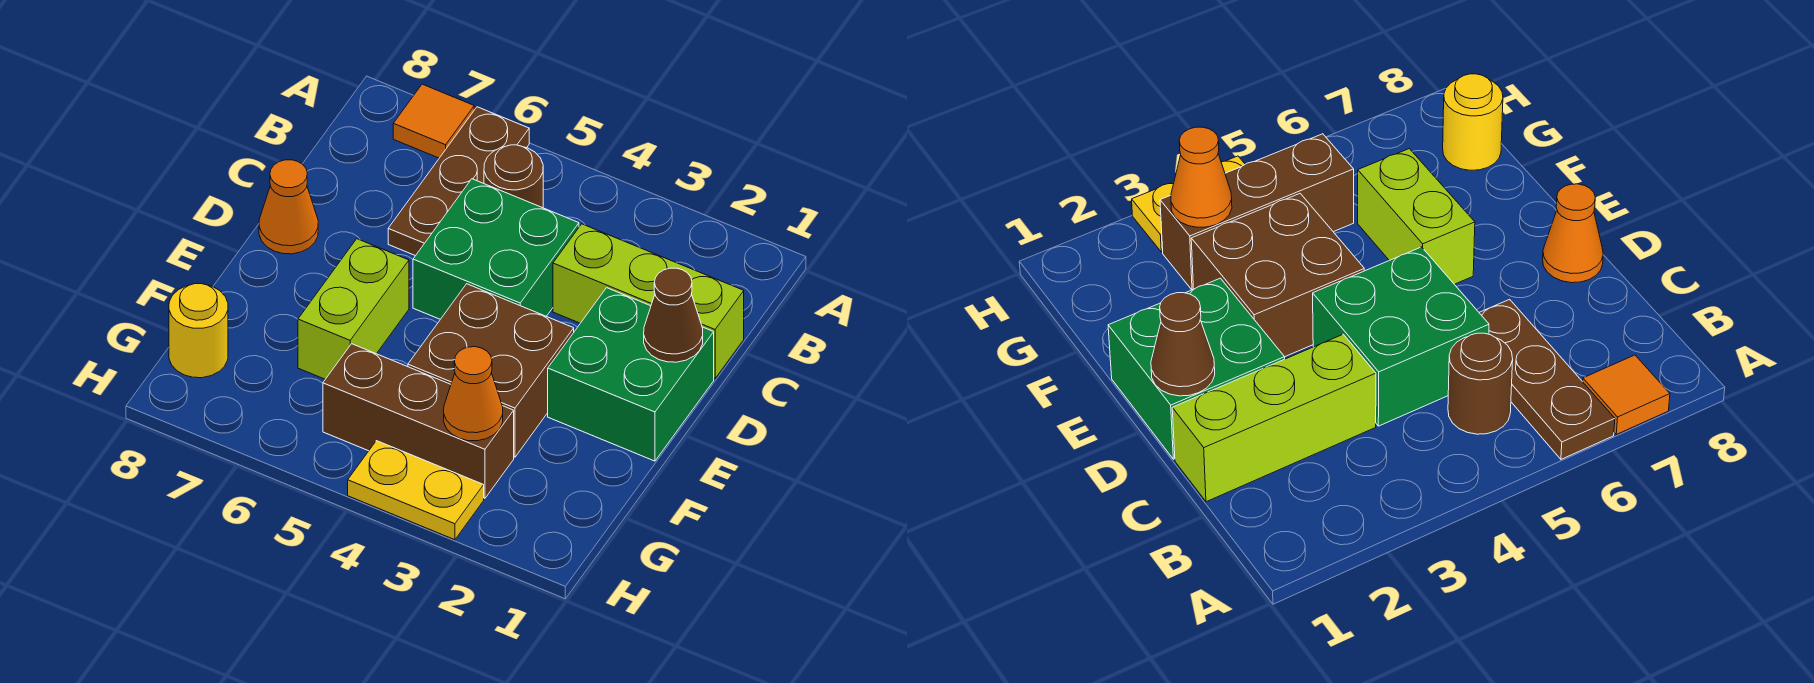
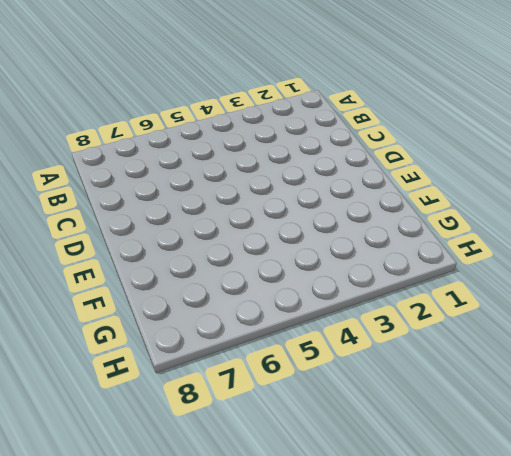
none -> brown plate A6:C6 level 1
none -> orange tile A7 level 1
none -> brown round brick B5 level 1

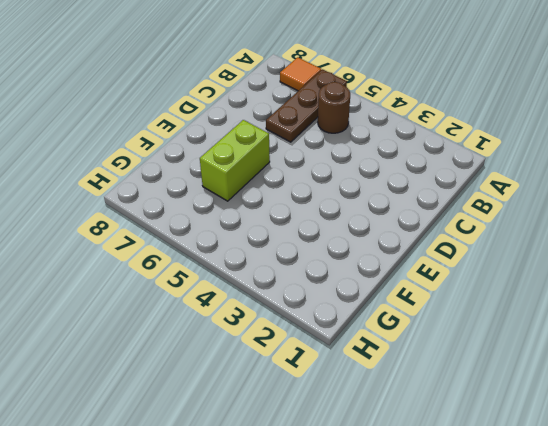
none -> lime brick C1:C3 level 1
none -> green brick C4:D5 level 1
none -> green brick D1:E2 level 1

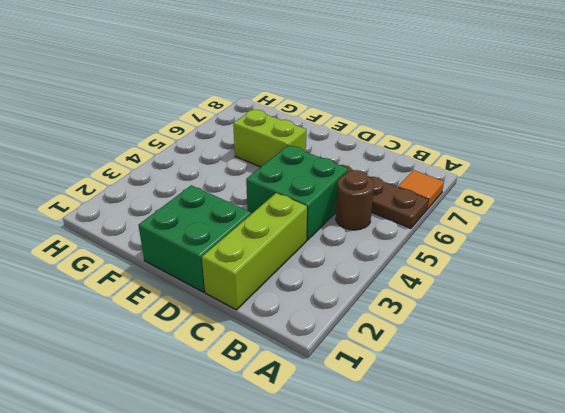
none -> orange cone D8 level 1
none -> brown brick E3:F4 level 1
none -> brown brick G3:G5 level 1

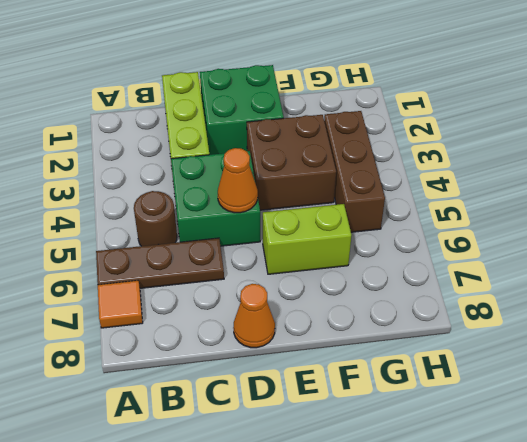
orange cone D5 level 2 -> orange cone G3 level 2
none -> yellow round brick G8 level 1
none -> yellow plate H3:H4 level 1
none -> brown cone D1 level 2

